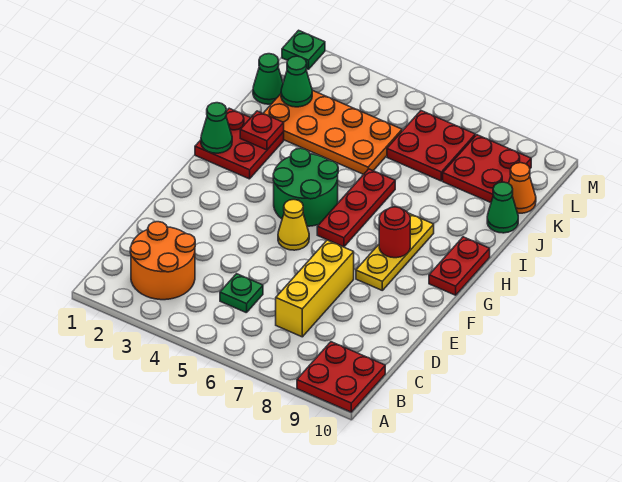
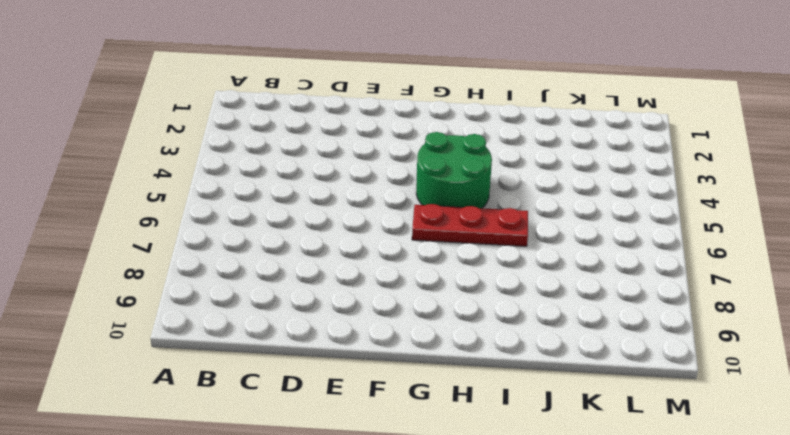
none -> red plate A9:B10 level 1
none -> orange round brick B2:C3 level 1
none -> green plate C5 level 1

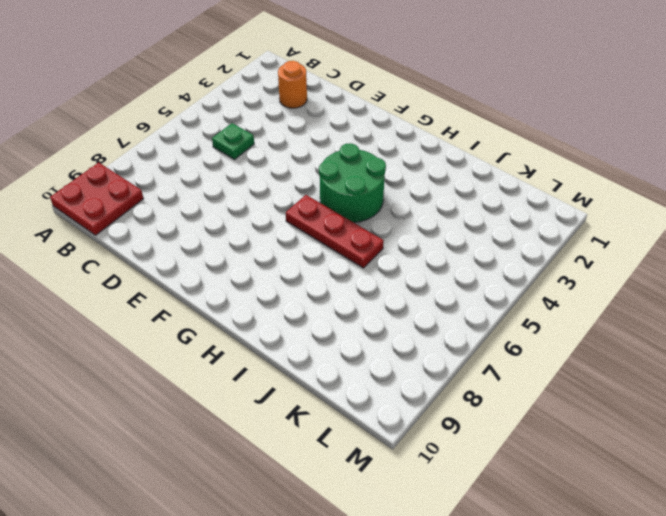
orange round brick C2 level 1 -> orange round brick B2:C3 level 1
none -> yellow brick C7:E7 level 1
none -> yellow cone F5 level 1
none -> yellow plate F8:H8 level 1

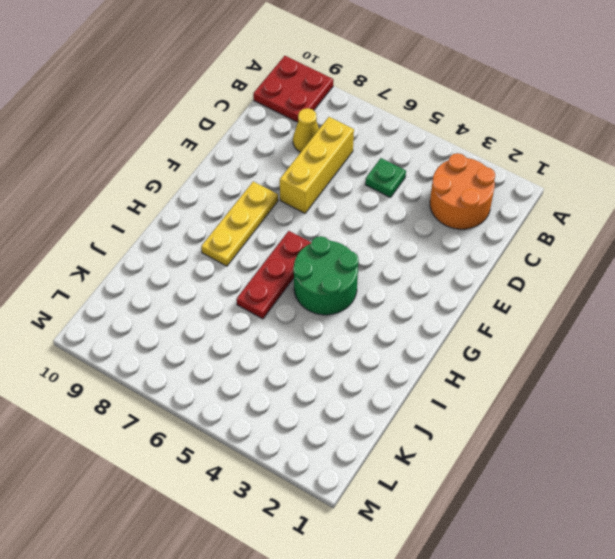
yellow cone C8 level 1 -> yellow cone F5 level 1
none -> red plate G10:H10 level 1
none -> red plate H1:I2 level 1
none -> orange plate J2:K5 level 1

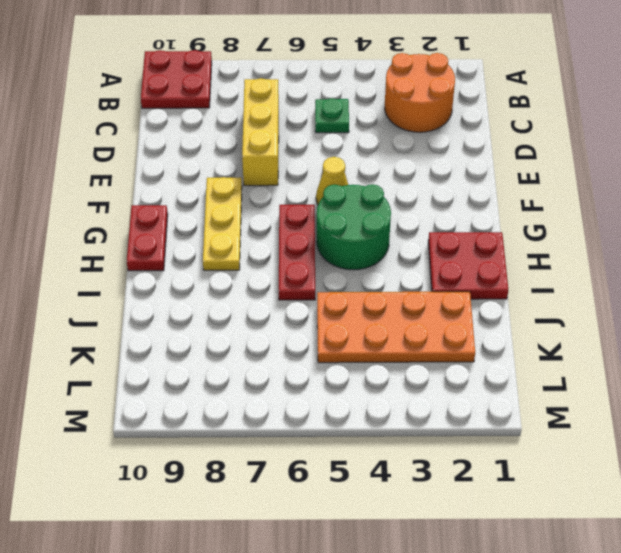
none -> green cone J10 level 1
none -> green cone K1 level 1
none -> red plate K6:L7 level 1

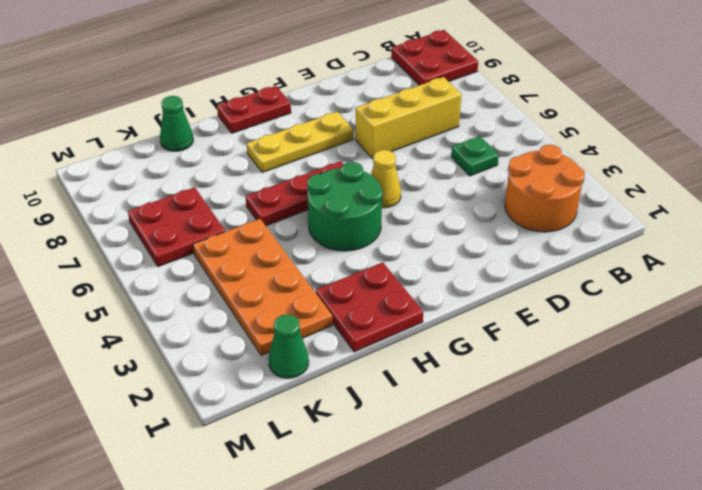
none -> red plate K8:L9 level 1
none -> orange cone K10 level 1
none -> green plate M1 level 1

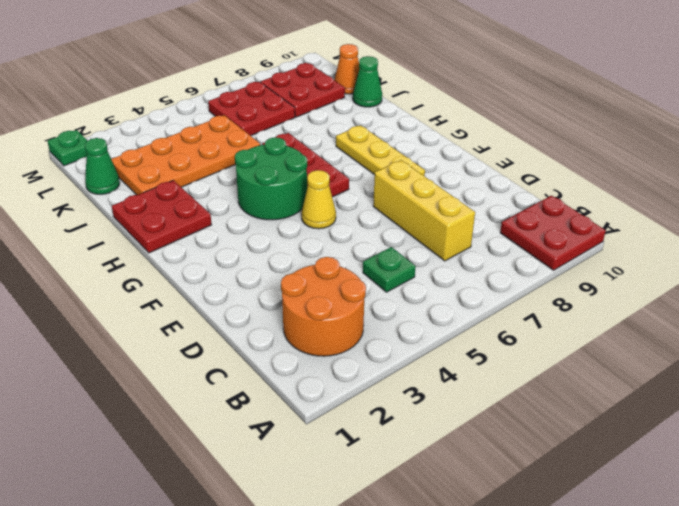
none -> red plate G10:H10 level 1
none -> red round brick G8 level 2
none -> green cone H1 level 2

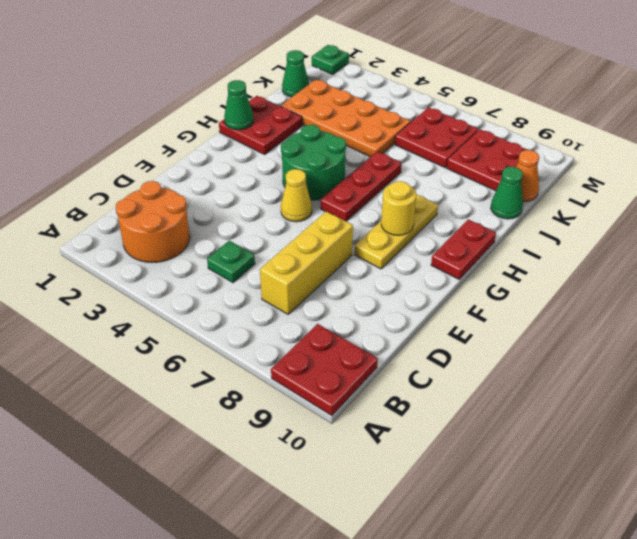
yellow round brick G8 level 2 -> red round brick G8 level 2
none -> red plate I2 level 2
none -> green cone K2 level 2

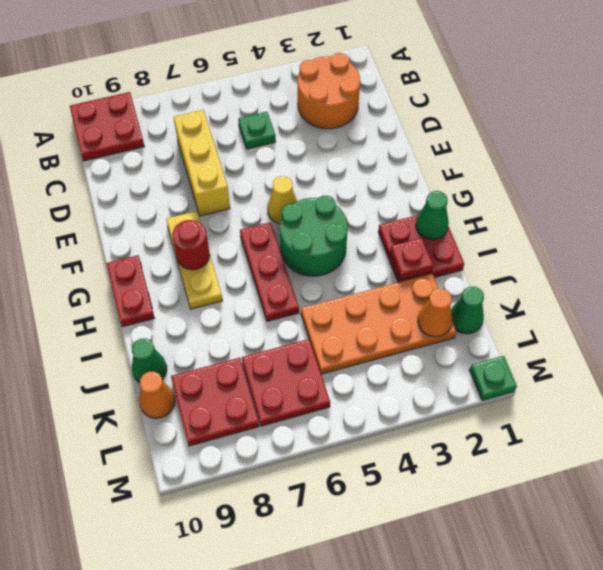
orange cone K2 level 2 -> green cone K2 level 2

